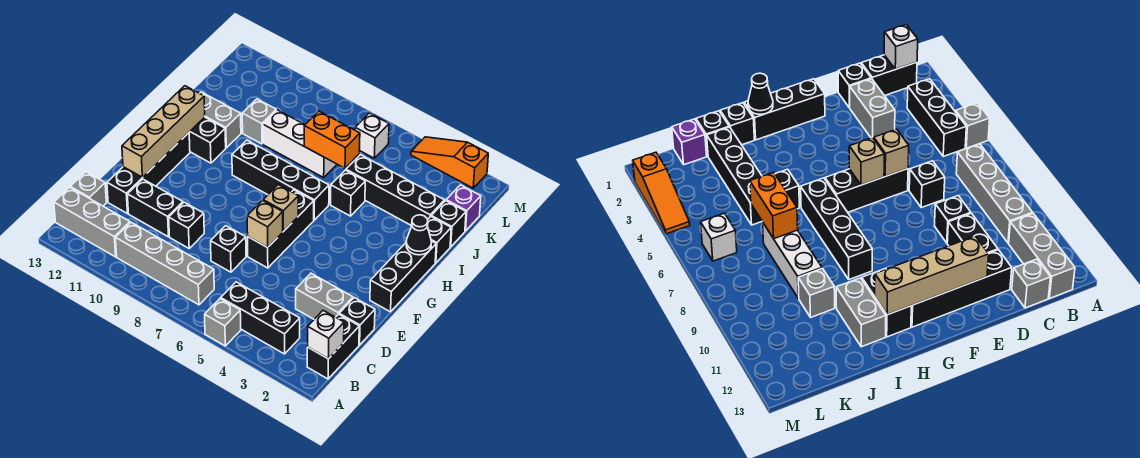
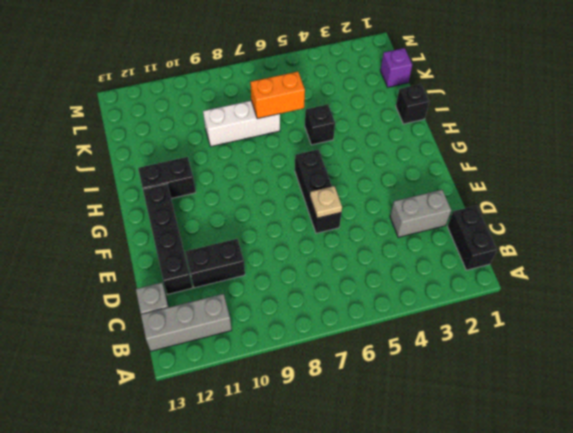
tan plate E6 level 2 -> tan brick E6 level 2
none -> grey brick A5 level 1
none -> black brick B3:B5 level 1
none -> grey brick B7:B10 level 1
none -> black brick D1 level 1

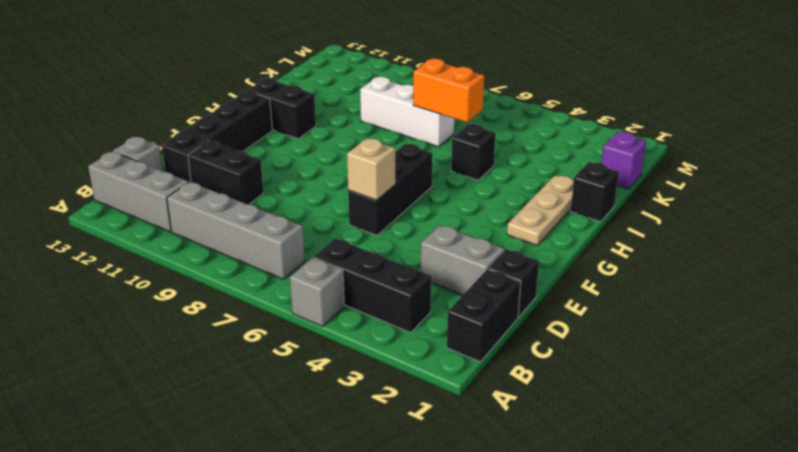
tan plate G2:I2 level 1 -> none
none -> black brick D7 level 1
none -> black brick D9 level 1
none -> black brick F1:H1 level 1
none -> black brick H6:H9 level 1

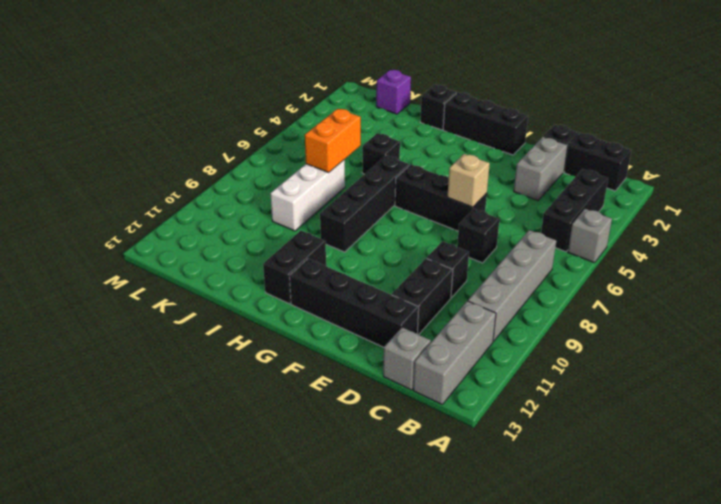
none -> grey brick I11:I12 level 1
none -> black brick J1 level 1
none -> black brick J2:J5 level 1
none -> grey brick J10 level 1

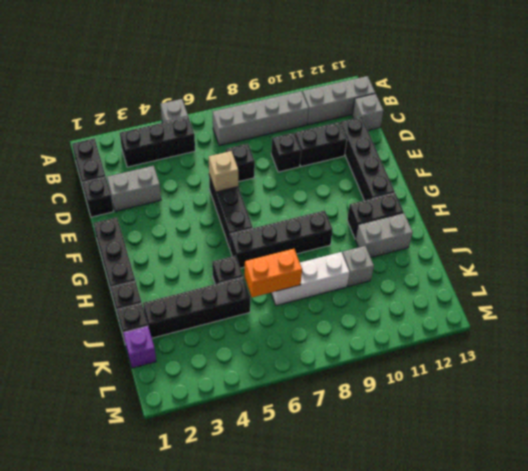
none -> white brick L6 level 1
none -> orange slope M2:M4 level 1 top 2
none -> white brick B1 level 2
none -> tan brick E12:H12 level 2

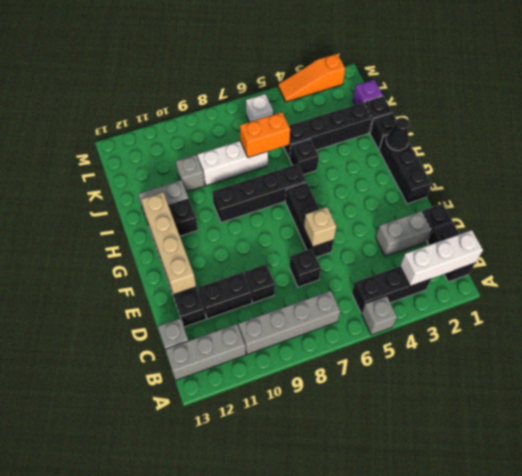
white brick B1:B3 level 2 -> white brick B1 level 2
none -> tan brick F6 level 2

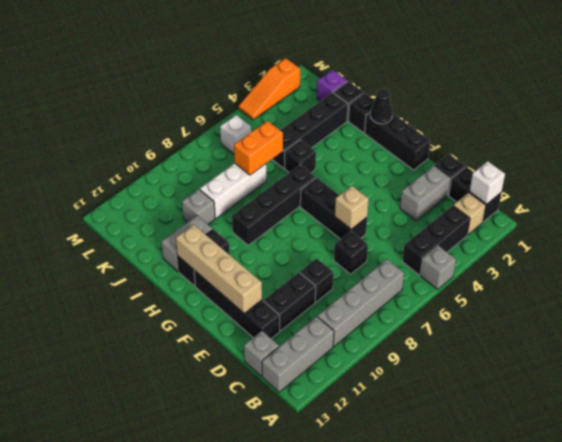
tan brick B2 level 1 -> tan brick F6 level 2

